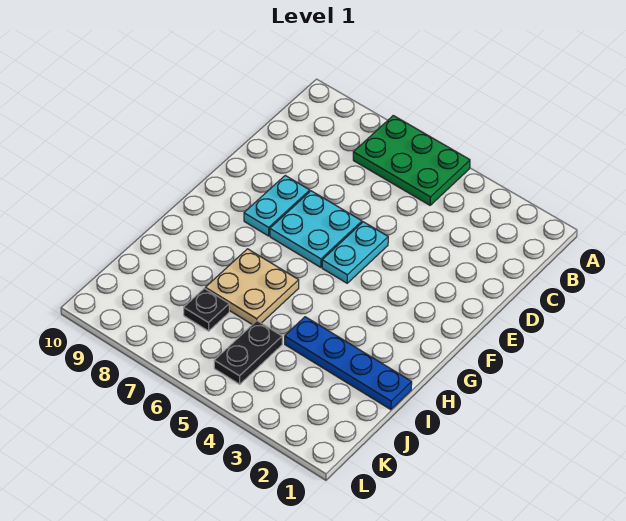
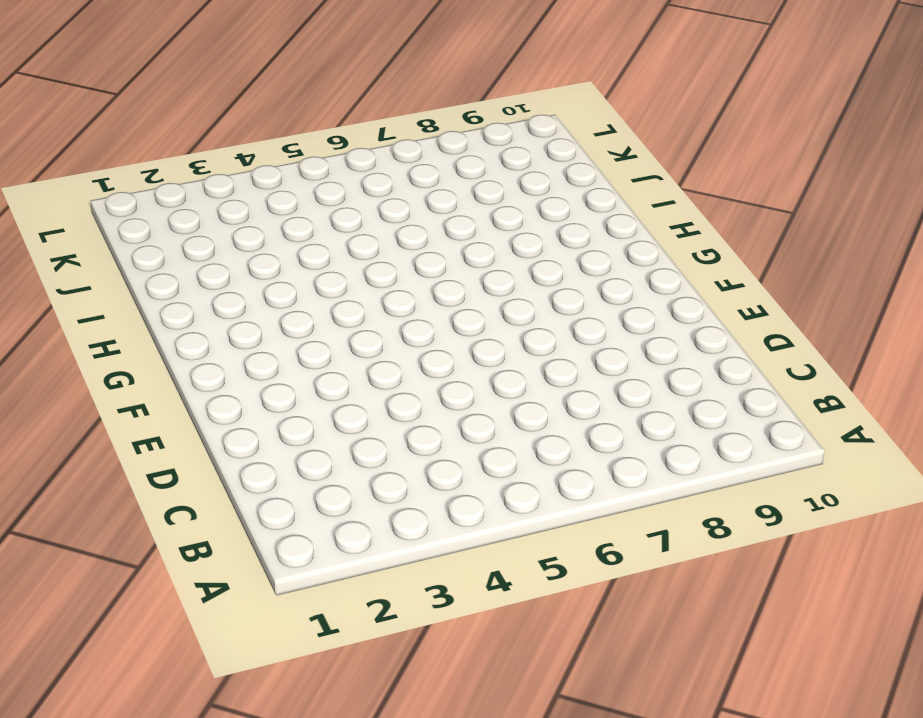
none -> green plate A5:B7 level 1
none -> cyan plate E5:F5 level 1

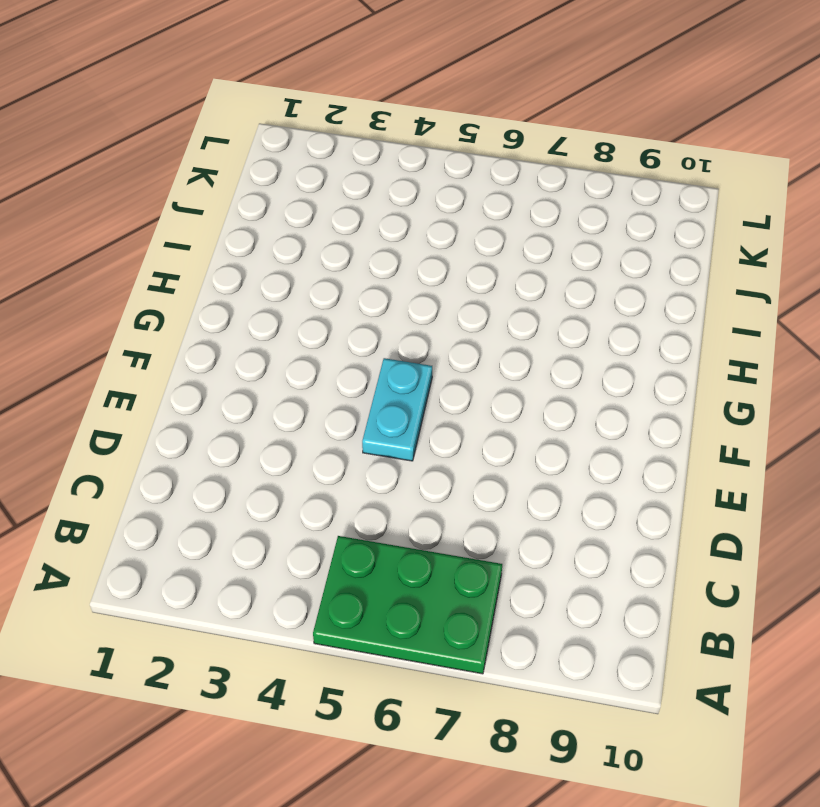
none -> cyan plate E6:F7 level 1
none -> cyan plate E8:F8 level 1

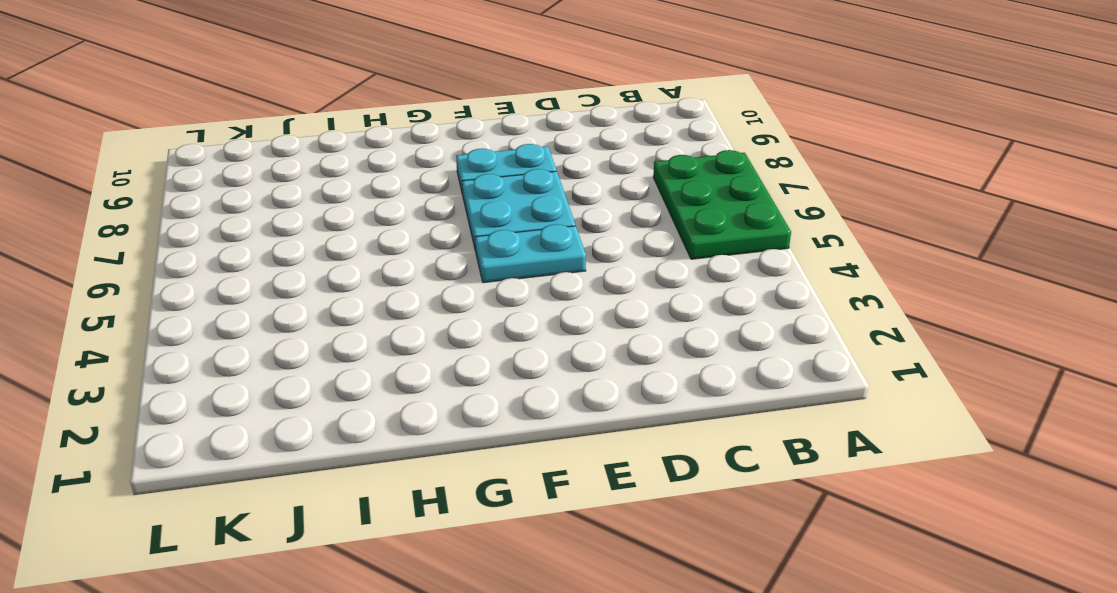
none -> tan plate H6:I7 level 1
none -> blue plate I1:I4 level 1

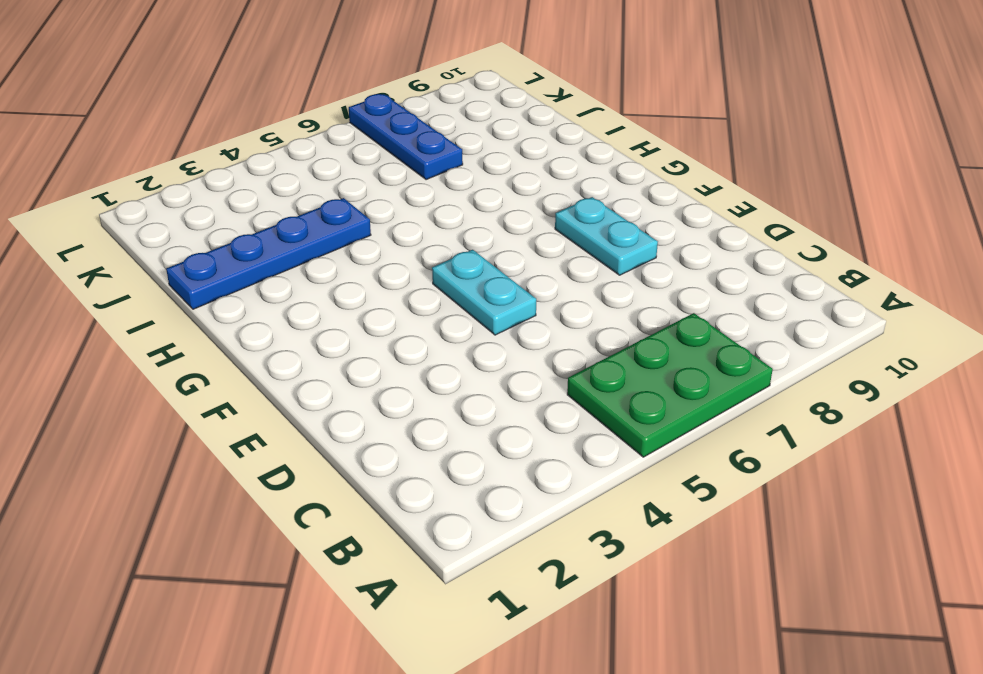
blue plate J7:L7 level 1 -> black plate J7 level 1
none -> cyan plate E6:F7 level 1
none -> tan plate H6:I7 level 1

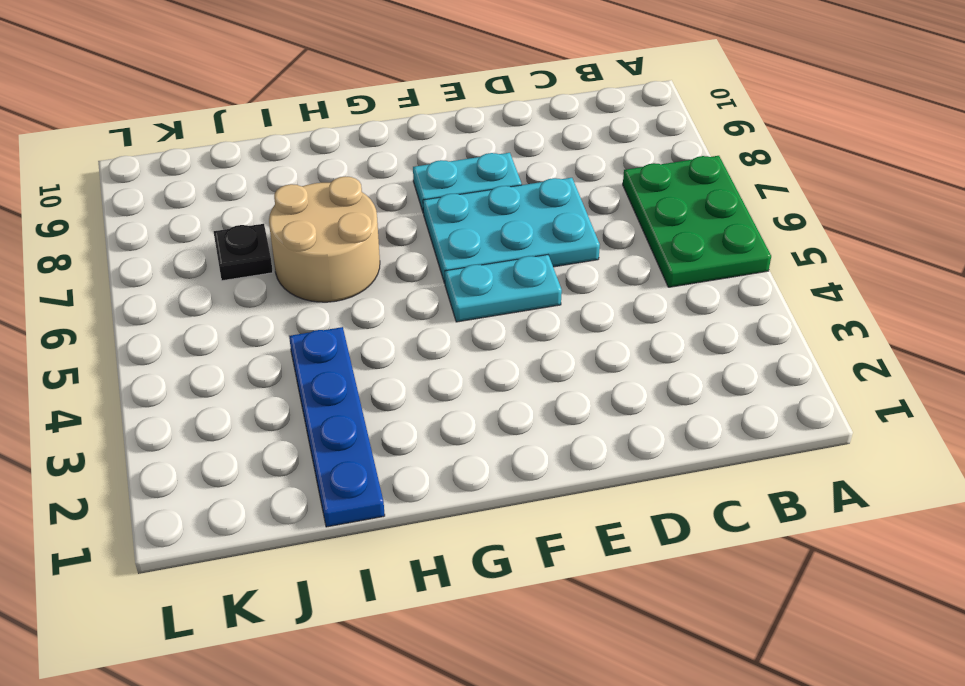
cyan plate D6:F7 level 1 -> cyan plate E6:F7 level 1
tan round brick H6:I7 level 1 -> tan plate H6:I7 level 1
none -> black plate J5:K5 level 1

